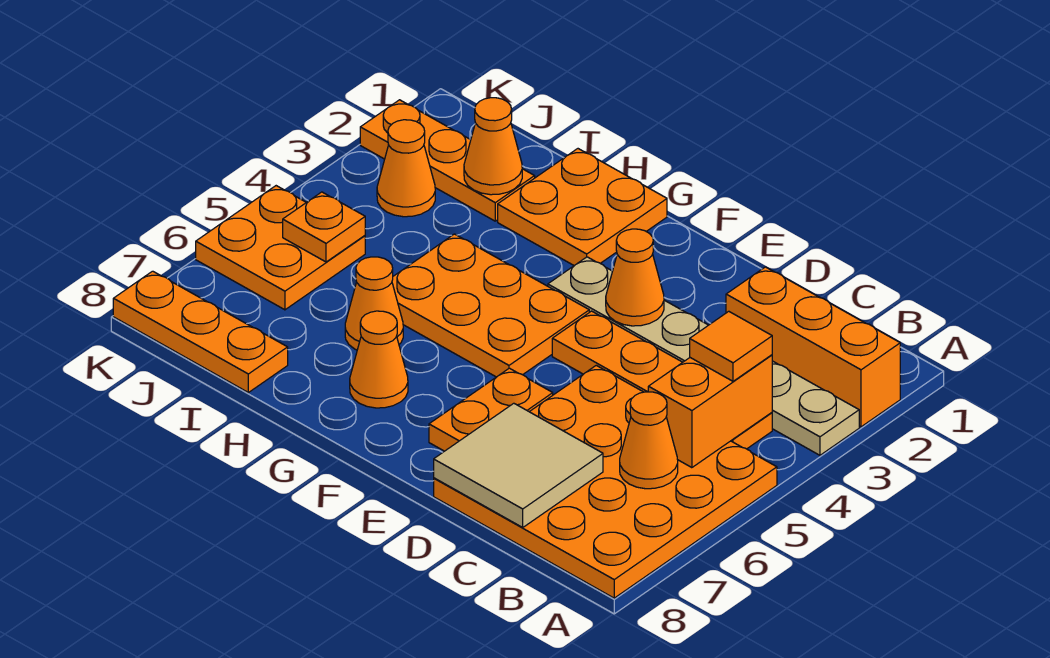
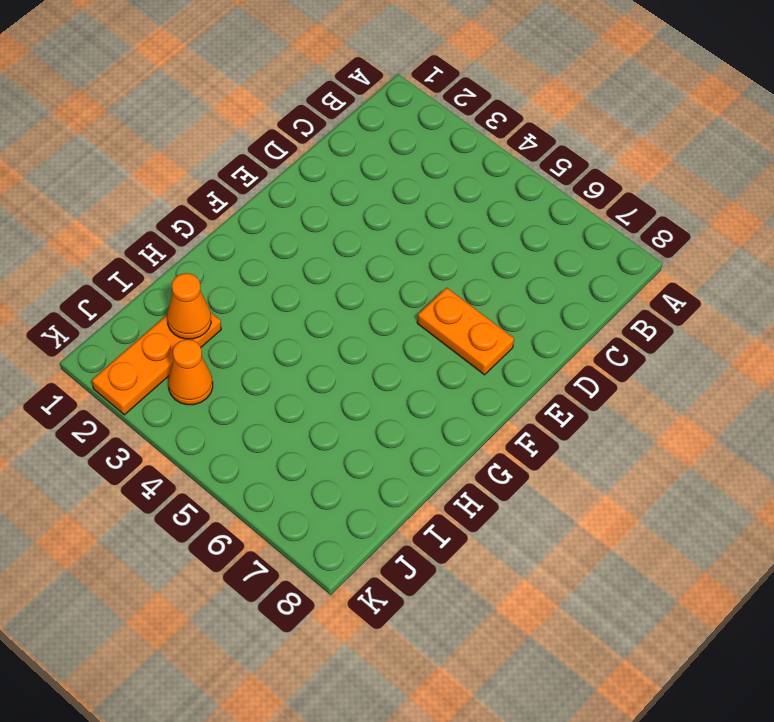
none -> orange brick A2:C2 level 1
none -> tan plate A3:F3 level 1
none -> orange plate A5:D8 level 1

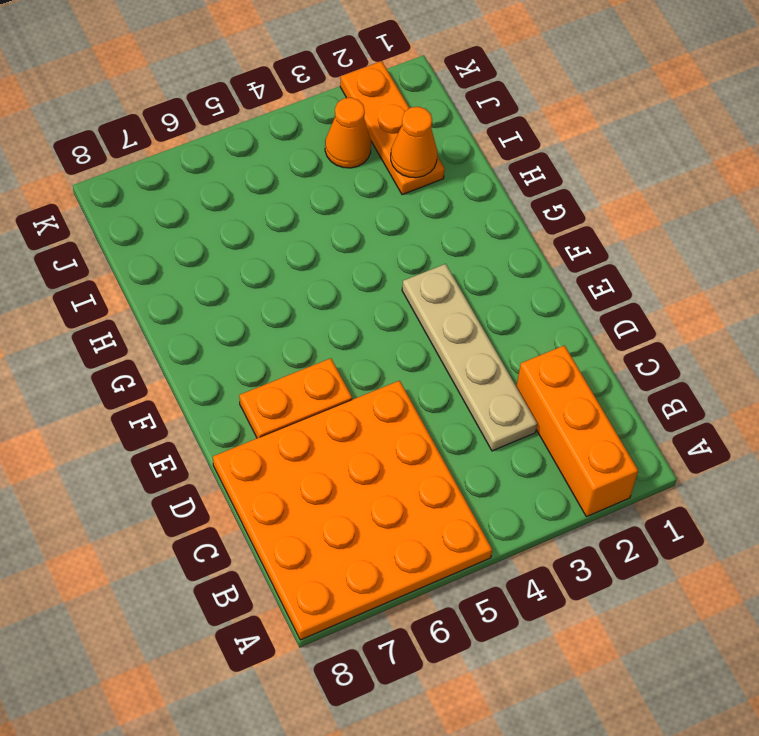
tan plate C3:F3 level 1 -> tan plate A3:F3 level 1
none -> orange plate B4:E4 level 1
none -> orange plate F4:H5 level 1
none -> orange plate G1:H2 level 1

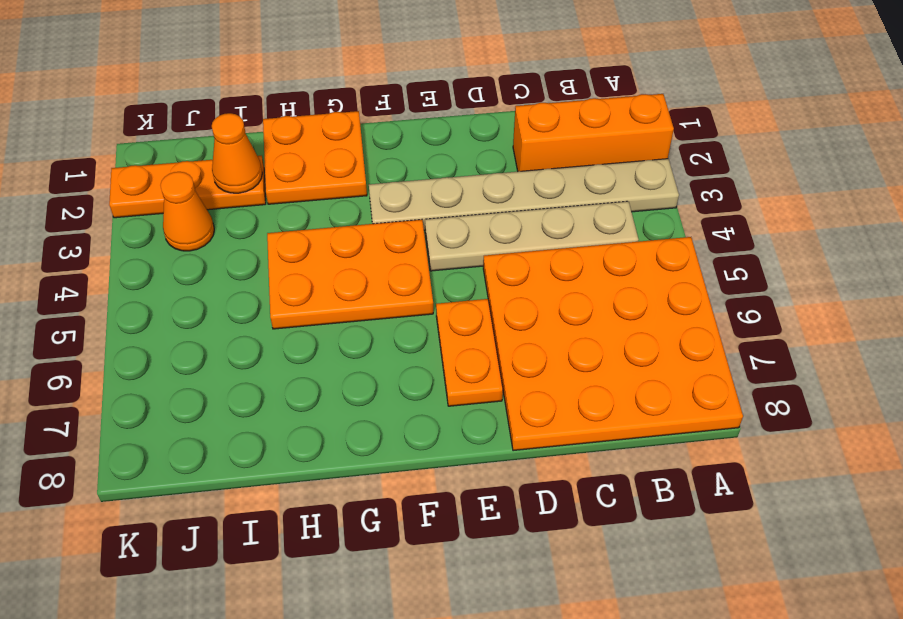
tan plate B4:E4 level 1 -> orange plate B4:E4 level 1
none -> orange cone G7 level 1
none -> orange cone H6 level 1
none -> orange plate I8:K8 level 1

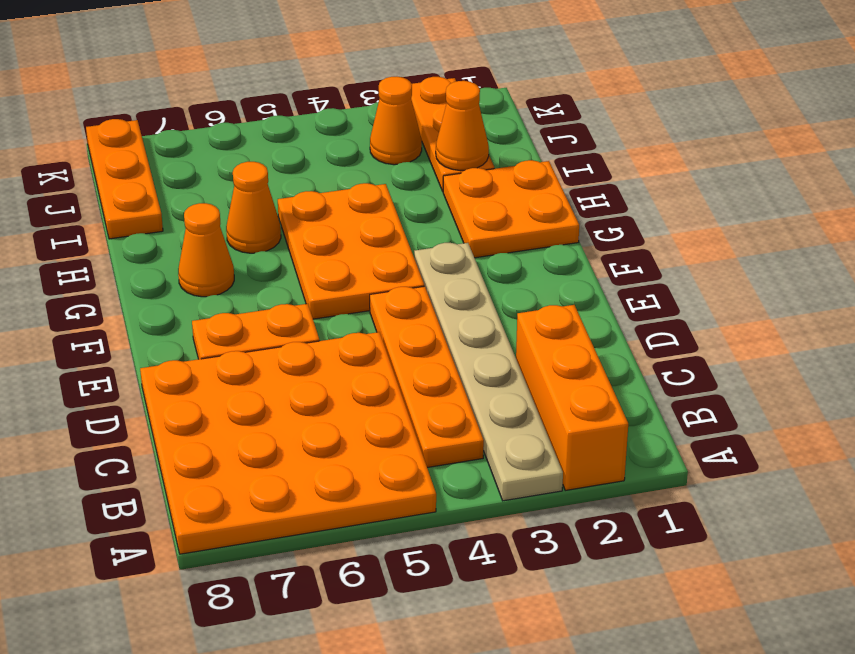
none -> orange plate J5:K6 level 1
none -> orange brick B4:B5 level 2
none -> orange cone B6 level 2

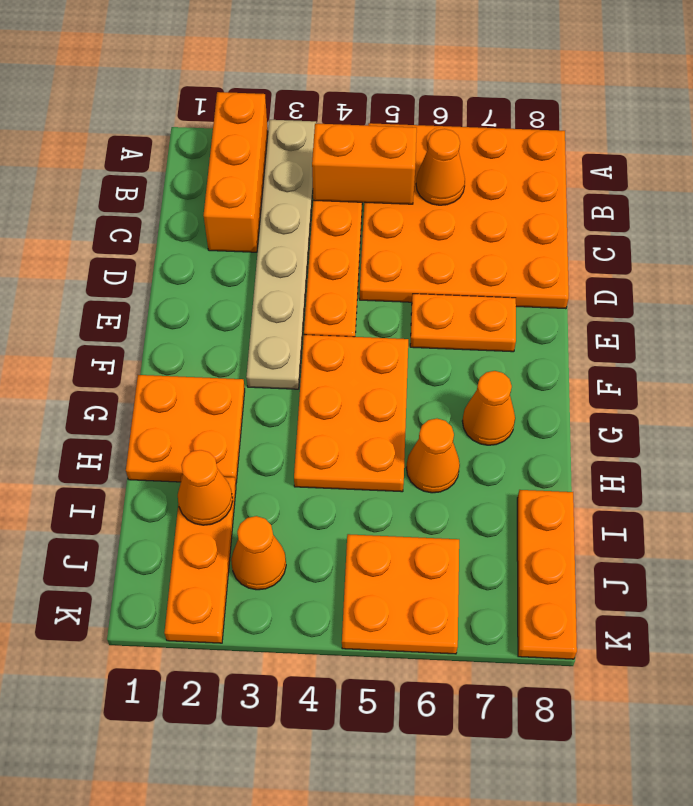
none -> tan tile C7:D8 level 2
none -> orange cone E3 level 2
none -> orange plate J5 level 2

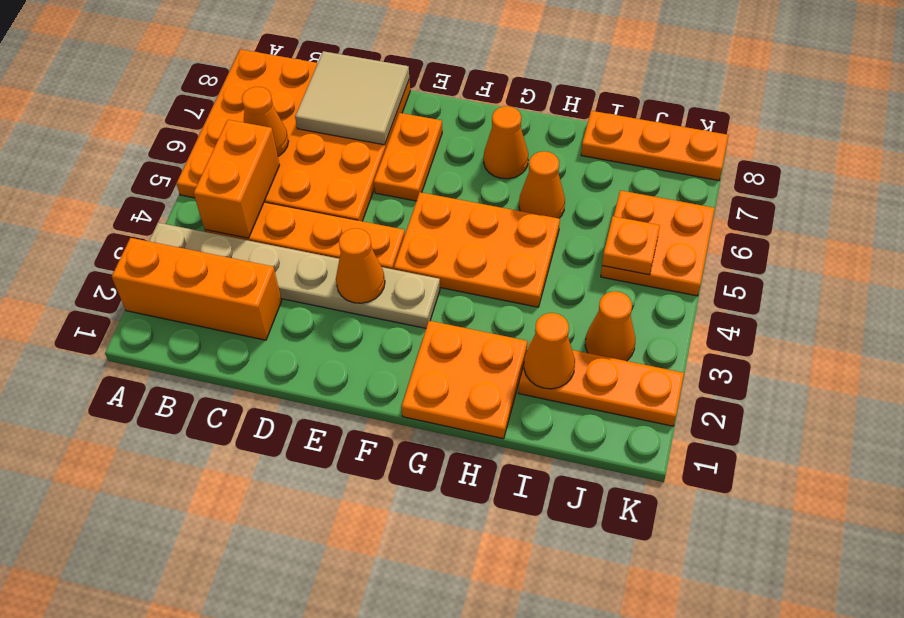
none -> orange tile B4 level 3

